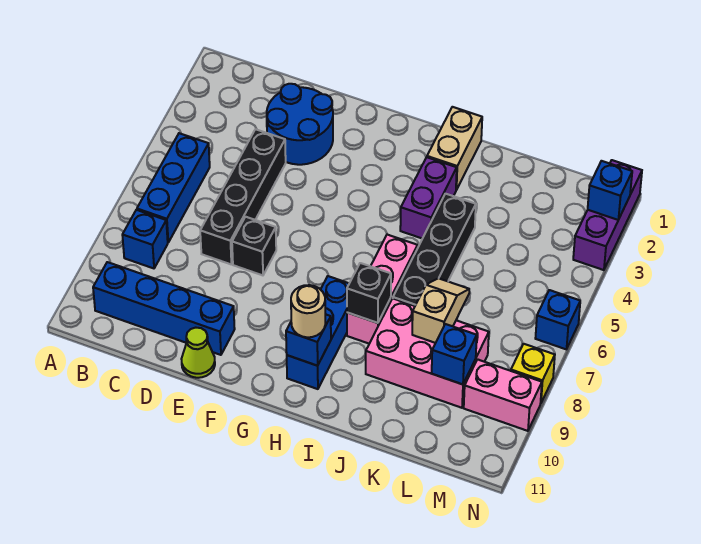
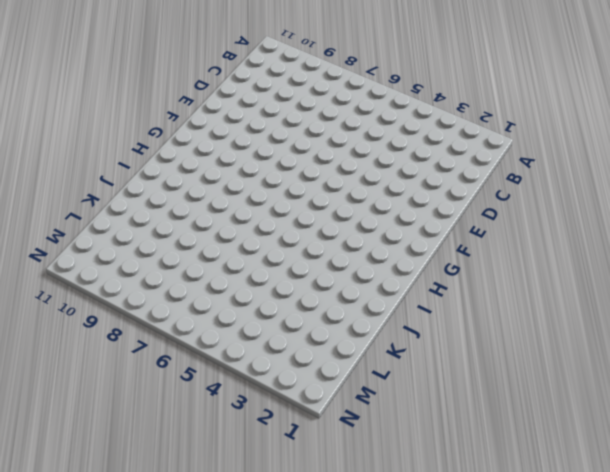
none -> blue brick B5:B7 level 1
none -> blue brick B8 level 1
none -> blue brick B10:E10 level 1

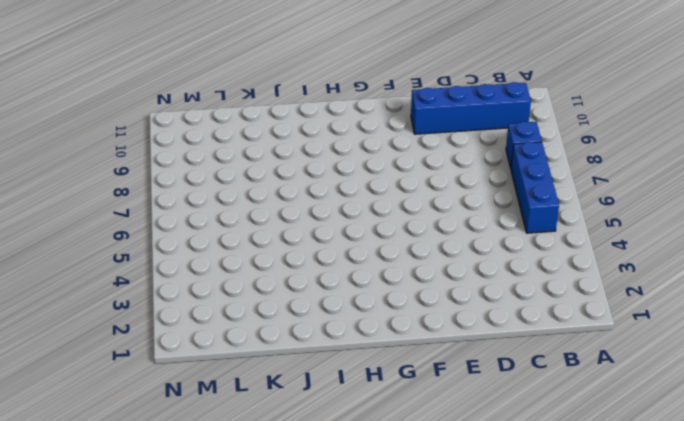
none -> blue round brick D2:E3 level 1
none -> black brick D4:D7 level 1
none -> black brick E7 level 1

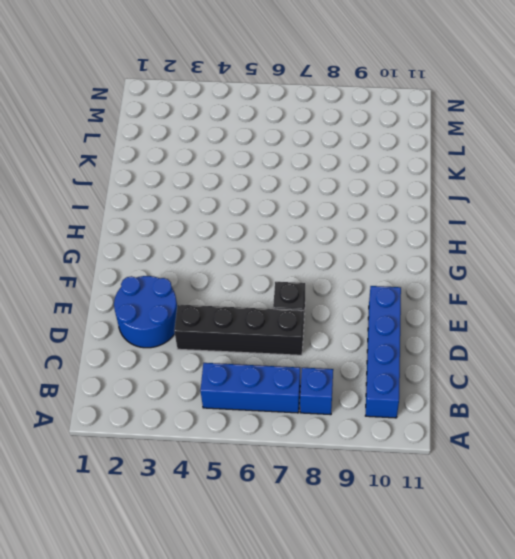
none -> lime cone E11 level 1
none -> blue brick H8:H10 level 1
none -> tan brick I1:I2 level 1

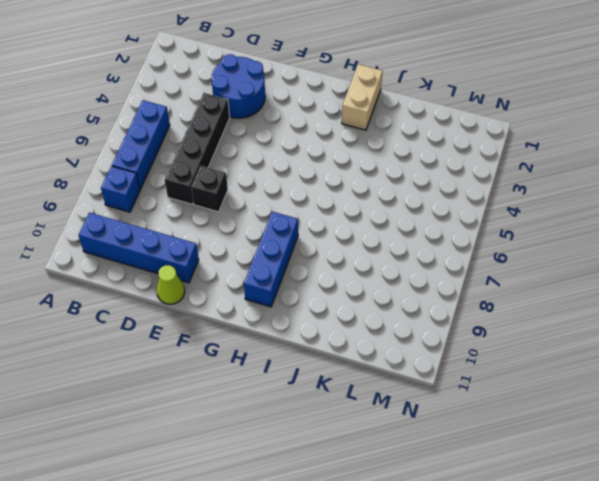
none -> purple brick I3:I4 level 1
none -> pink brick I6:I8 level 1
none -> black brick J4:J7 level 1

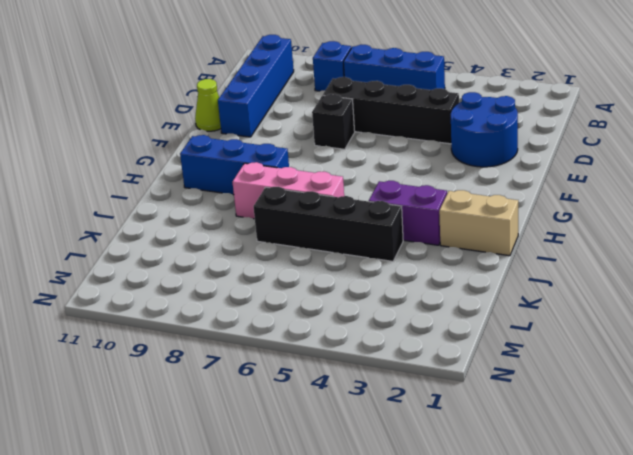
none -> pink brick J8:L9 level 1
none -> pink brick M9:N9 level 1
none -> purple brick N1:N3 level 1

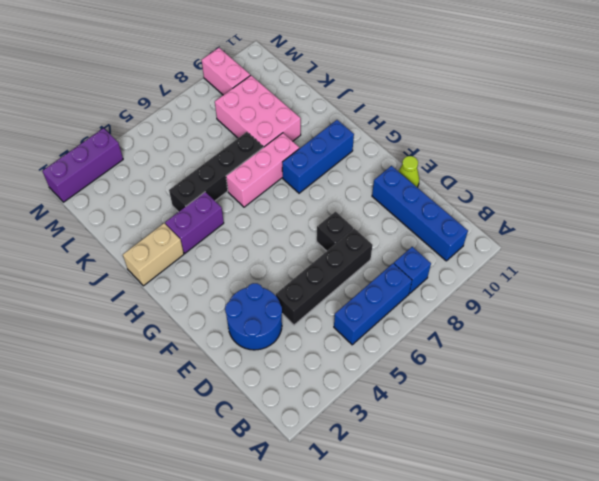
none -> blue brick N6 level 1
none -> yellow brick N8 level 1
none -> blue brick H10 level 2

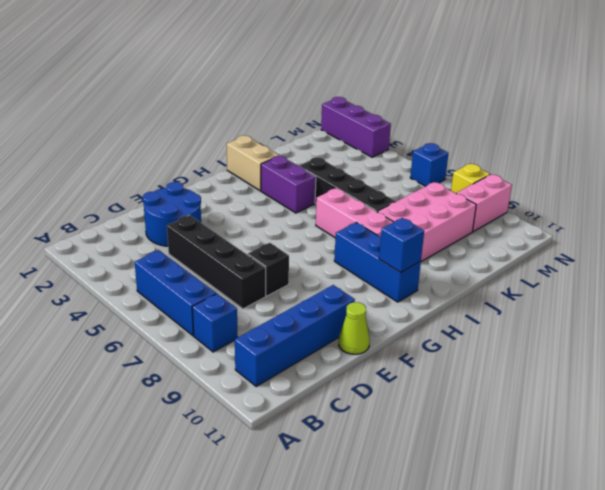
none -> black brick I8 level 2
none -> tan slope K7:K8 level 2 top 8
none -> blue brick L9 level 2

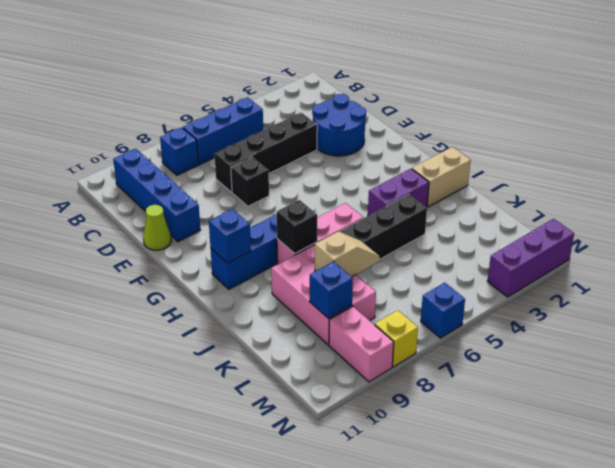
none -> blue brick N2 level 2
none -> tan round brick H10 level 3

